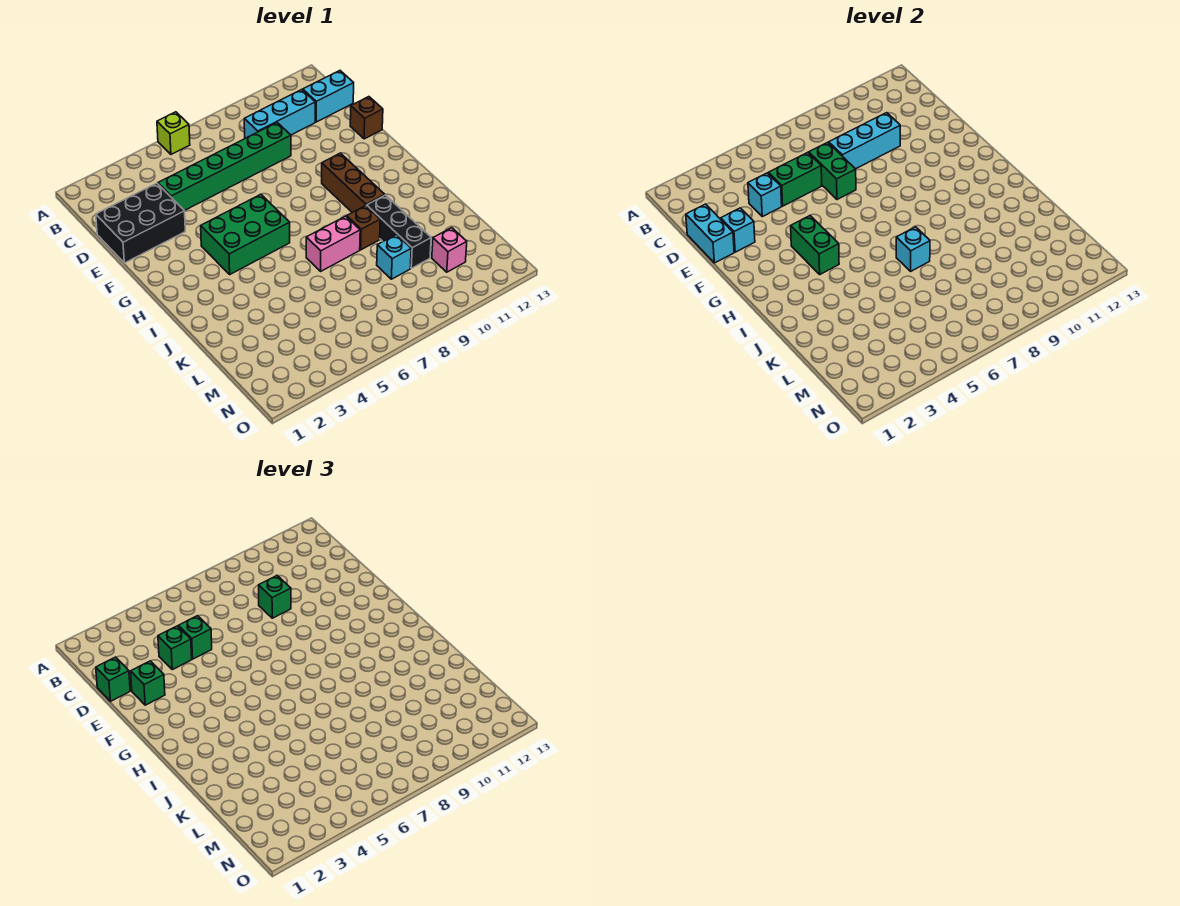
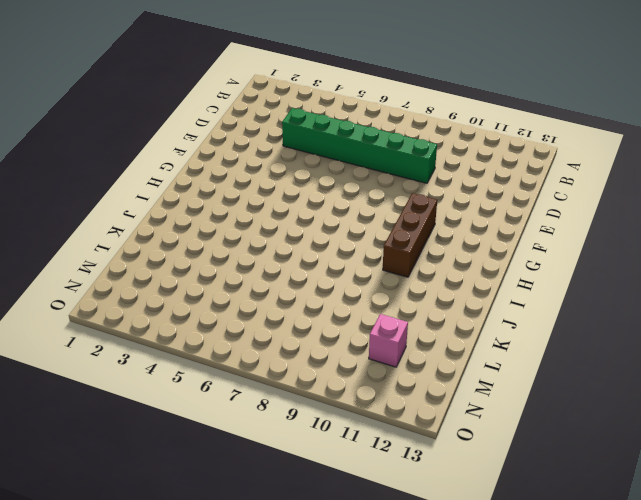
none -> lime brick A6 level 1
none -> cyan brick C9:C11 level 1
none -> cyan brick C12:C13 level 1

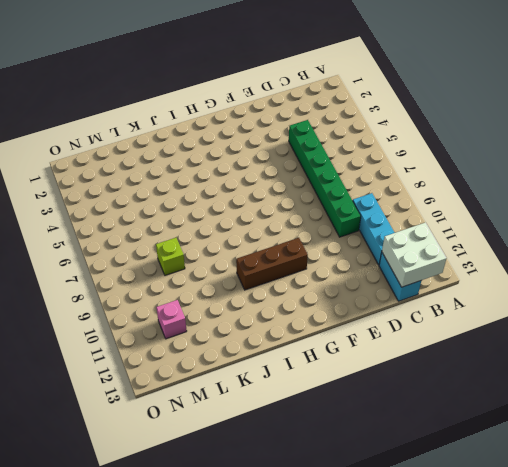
white brick B12:C13 level 2 -> none
lime brick L8 level 1 -> lime brick A6 level 1
none -> black brick D1:E3 level 1
none -> brown brick E13 level 1
none -> green brick G4:H6 level 1

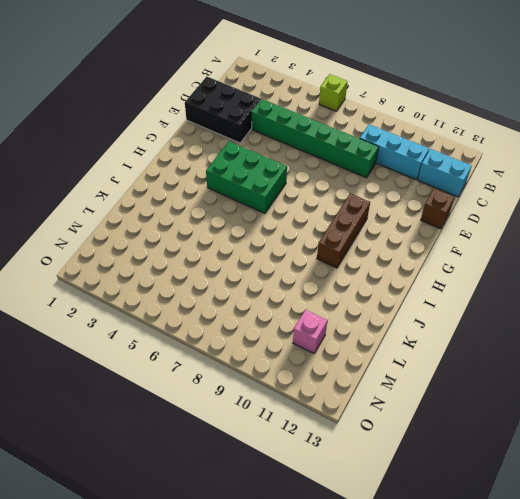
none -> pink brick J7:J8 level 1
none -> brown brick J9 level 1
none -> black brick J10:L10 level 1

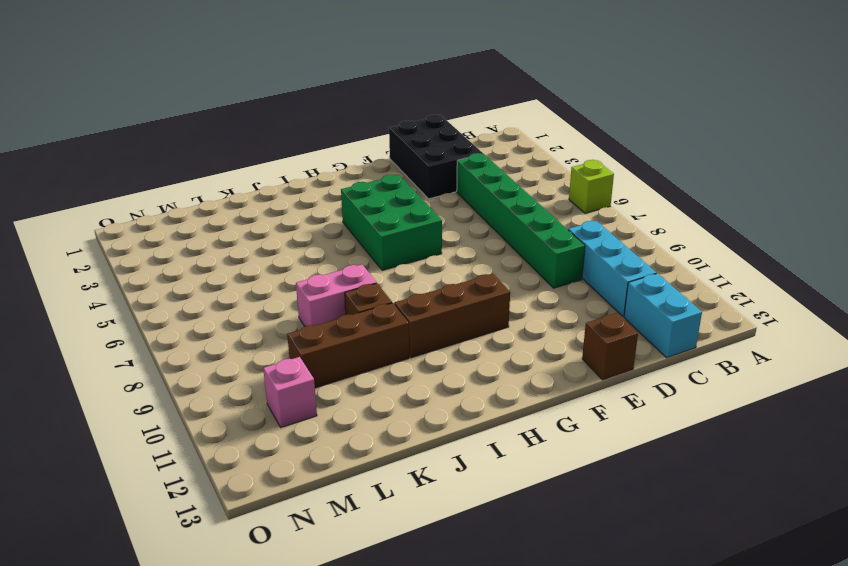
pink brick J8:K8 level 1 -> pink brick J7:J8 level 1
brown brick J10:L10 level 1 -> black brick J10:L10 level 1
none -> cyan brick L9 level 1
none -> cyan brick D1:E1 level 2
none -> cyan brick D4 level 2

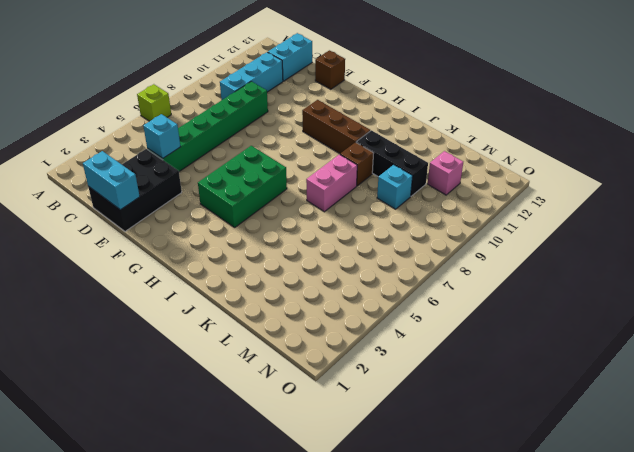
none -> green brick D5:D6 level 2
none -> green brick D7:E7 level 2
none -> cyan brick D8:D10 level 2

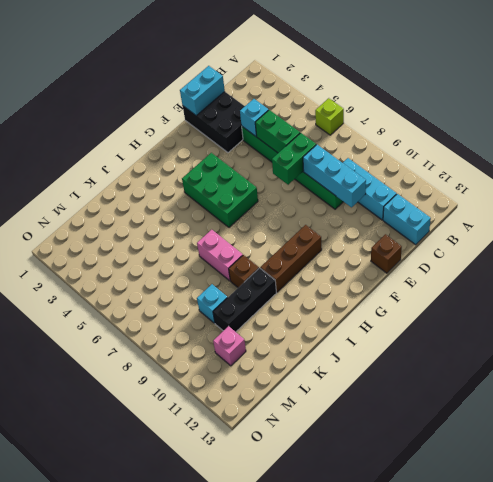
none -> cyan brick E2 level 2
none -> green brick G4:H4 level 2
none -> cyan brick J7 level 2

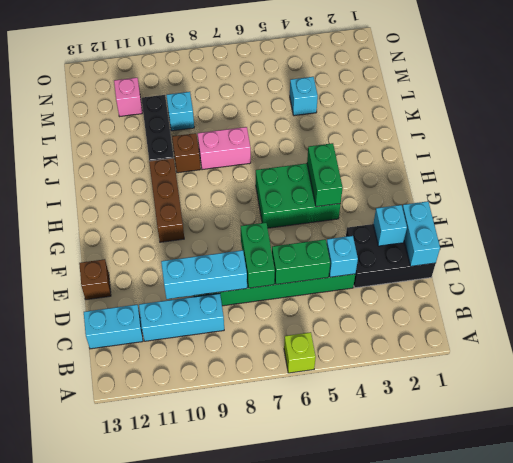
cyan brick L4 level 1 -> cyan brick J7 level 2
none -> green brick D1 level 3
none -> green brick D4 level 3
none -> green brick D5 level 3

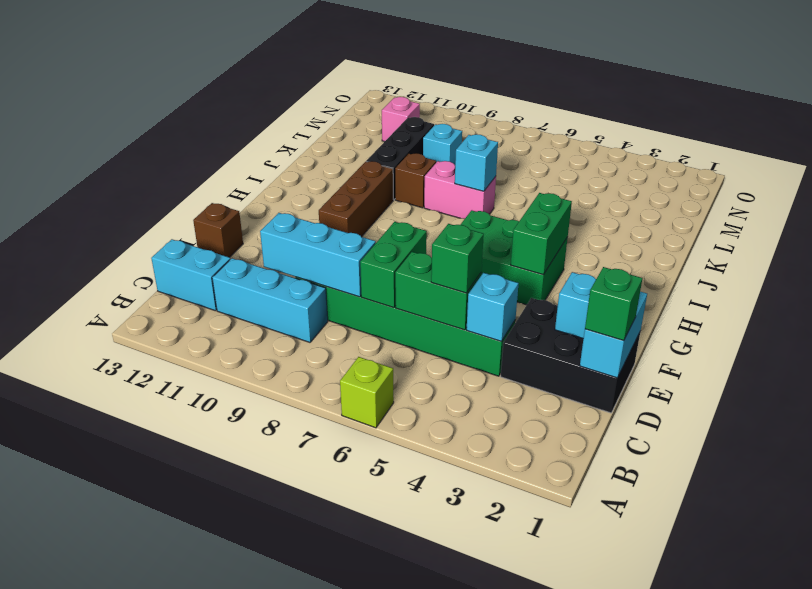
none -> green brick D4 level 3
none -> green brick D9 level 3
none -> green brick E2 level 3

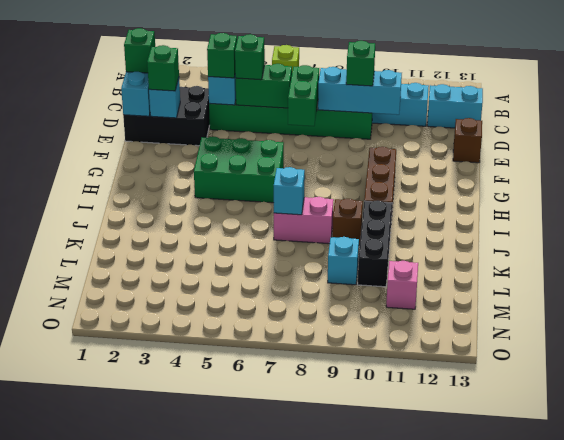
none -> green brick G4:H4 level 2

